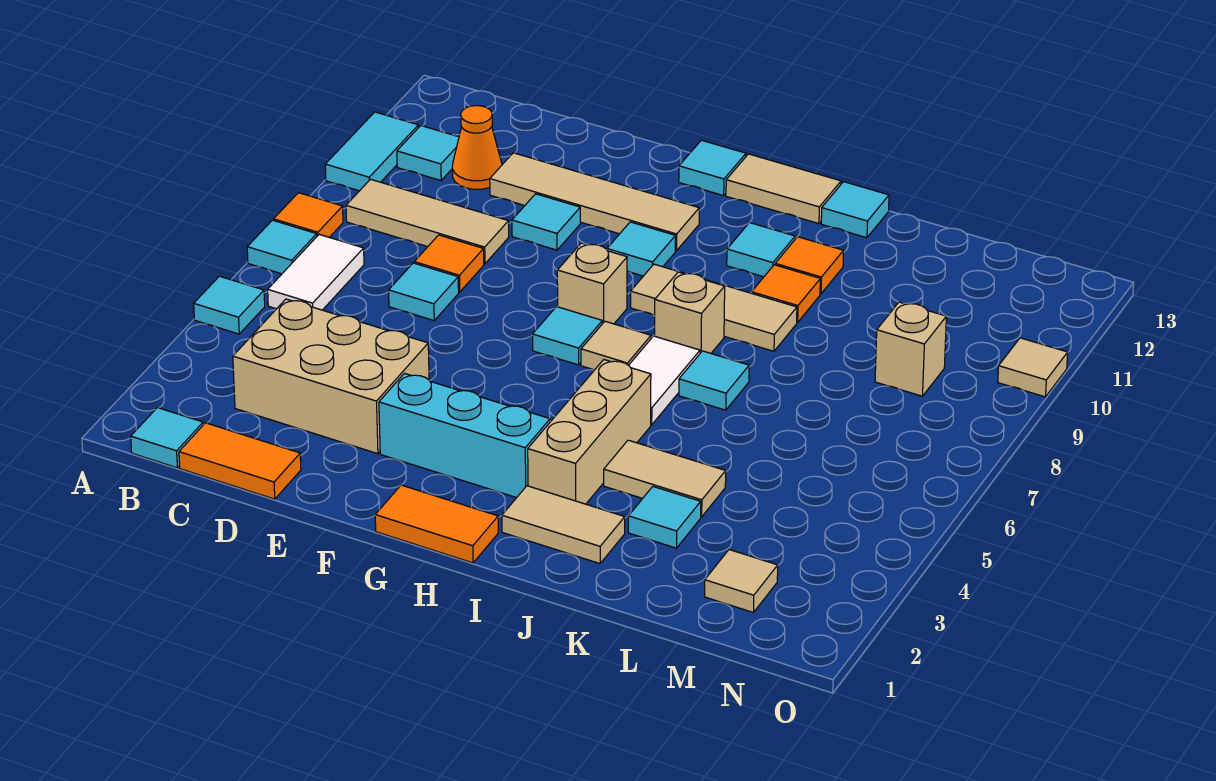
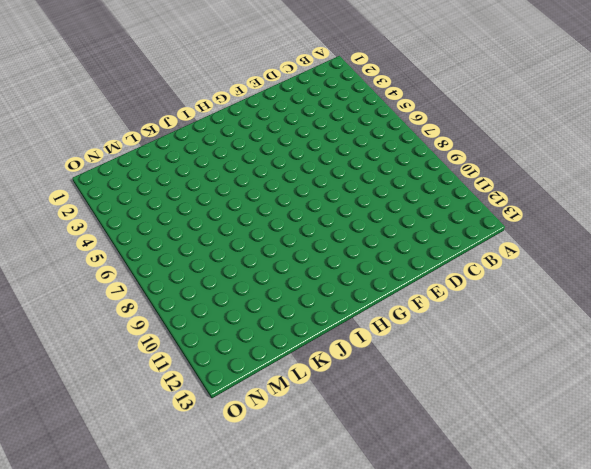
none -> cyan tile A5 level 1
none -> cyan tile A7 level 1
none -> orange tile A8 level 1
none -> cyan tile A10:A11 level 1

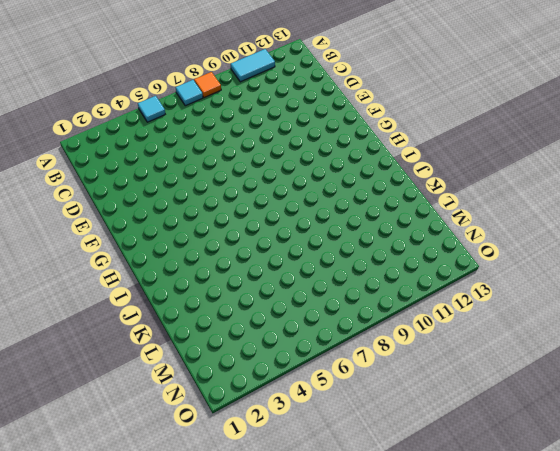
none -> cyan tile B1 level 1
none -> white tile B6:B7 level 1
none -> tan tile B9:D9 level 1
none -> cyan tile B11 level 1

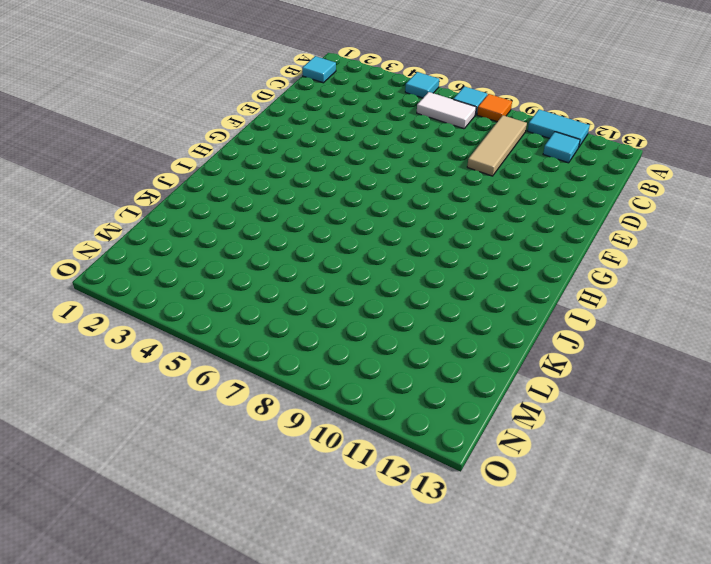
none -> orange tile C1:D1 level 1
none -> tan brick C3:E4 level 1
none -> orange cone C11 level 1
none -> cyan tile D7 level 1

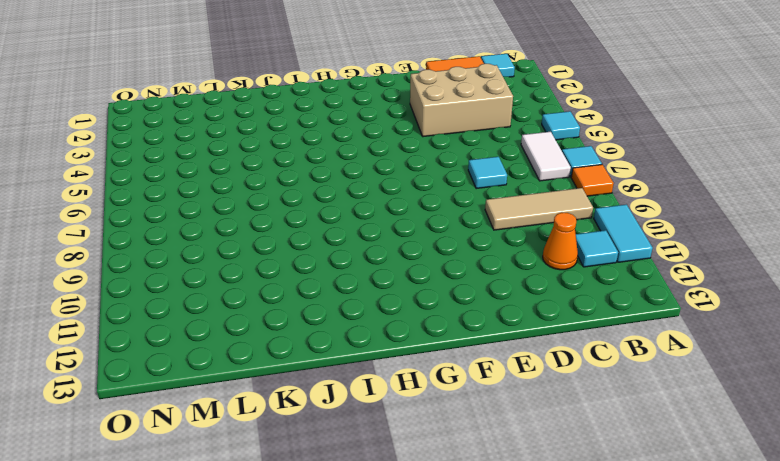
none -> orange tile D8 level 1
none -> tan tile D11:G11 level 1
none -> cyan tile E10 level 1
none -> cyan brick F3:H3 level 1

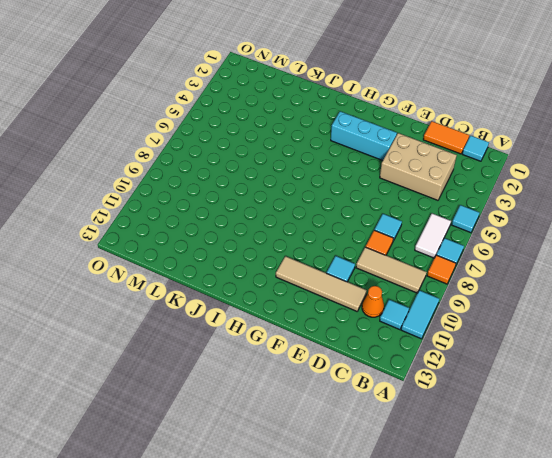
none -> orange tile G1:H1 level 1
none -> cyan tile G7 level 1
none -> tan brick G8 level 1
none -> cyan tile G10 level 1

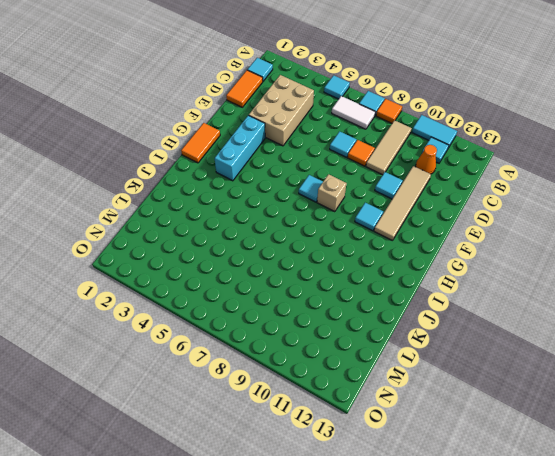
none -> cyan tile G13 level 1
none -> tan tile H7 level 1
none -> tan tile H9:J9 level 1
none -> tan tile H13:I13 level 1

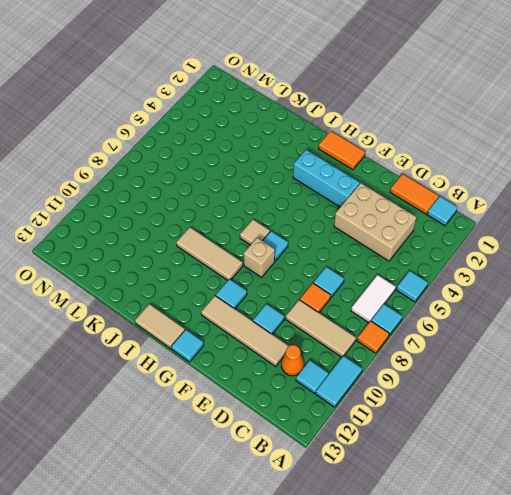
none -> tan tile I2:J2 level 1
none -> tan brick I3:I5 level 1
none -> white tile I6:I7 level 1
none -> tan brick I8 level 1

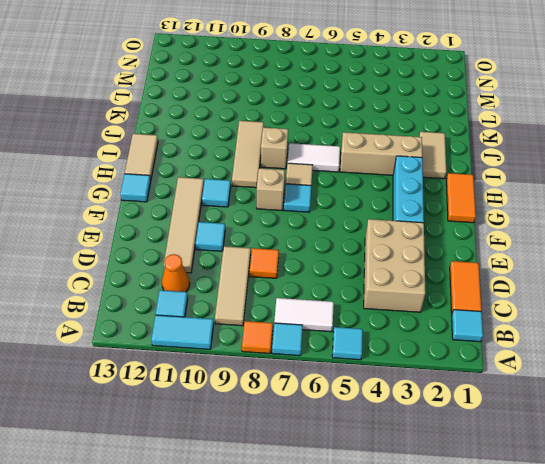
none -> cyan tile D7 level 1
none -> cyan tile I11 level 1
none -> tan tile J4:K4 level 1
none -> cyan tile J7 level 1

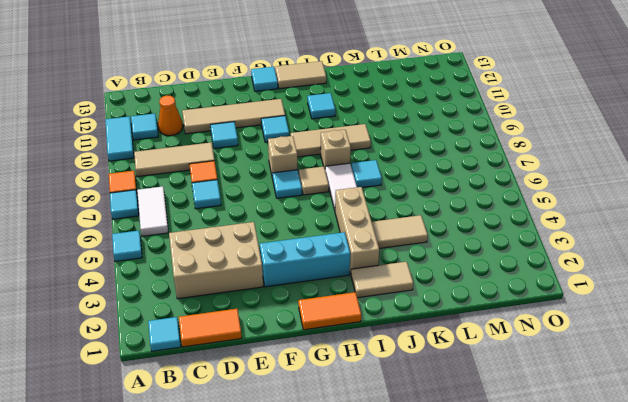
none -> orange tile J10 level 1
none -> orange tile J11 level 1
none -> cyan tile J13 level 1
none -> cyan tile K3 level 1

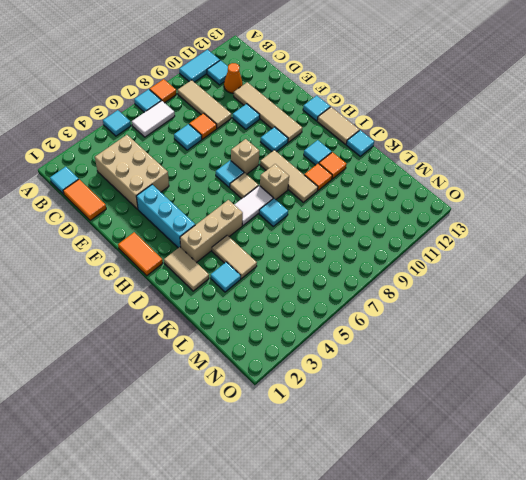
none -> tan tile M2 level 1
none -> tan brick M9 level 1
none -> tan tile O10 level 1

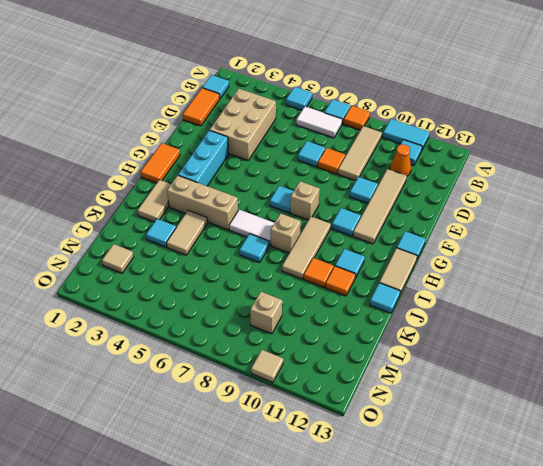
none -> tan tile H7 level 1

